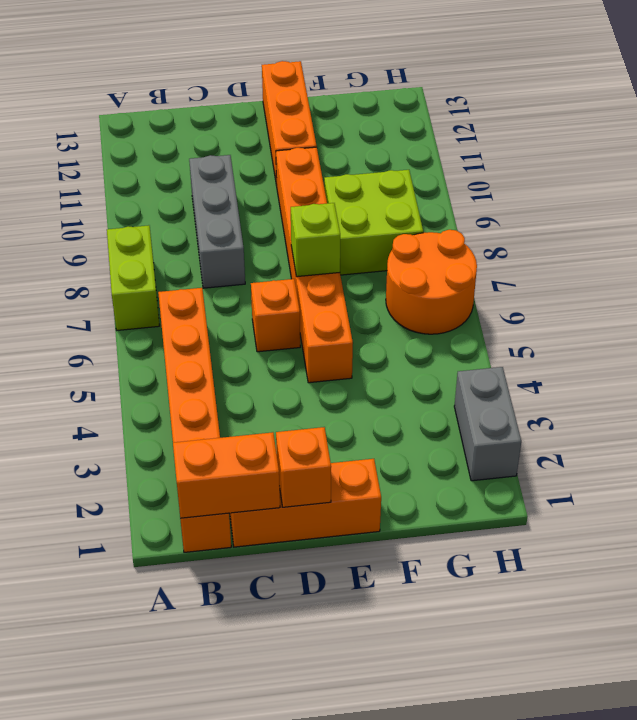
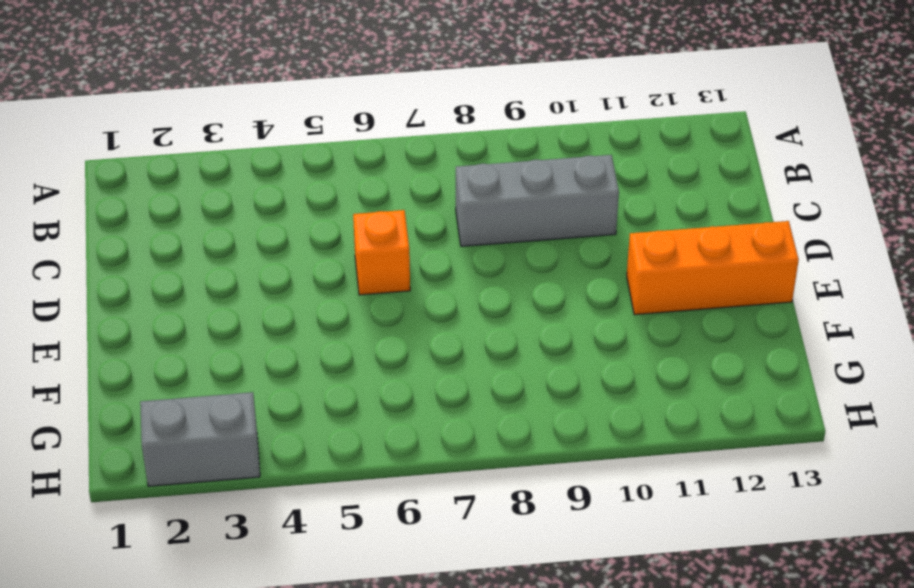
none -> lime brick A7:A8 level 1
none -> orange brick B1:B6 level 1
none -> orange brick C1:E1 level 1

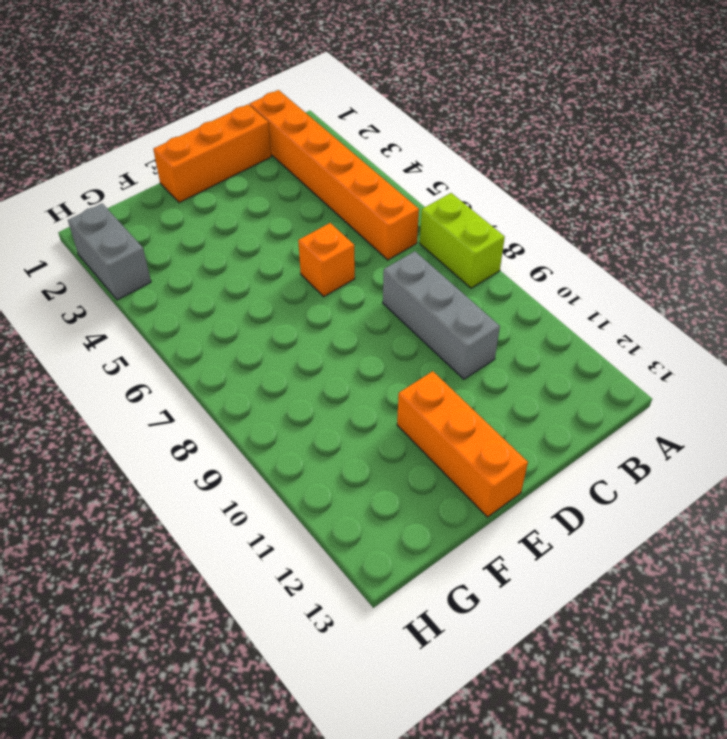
none -> orange brick E5:E10 level 1
none -> lime brick F8:G9 level 1
none -> orange round brick G6:H7 level 1

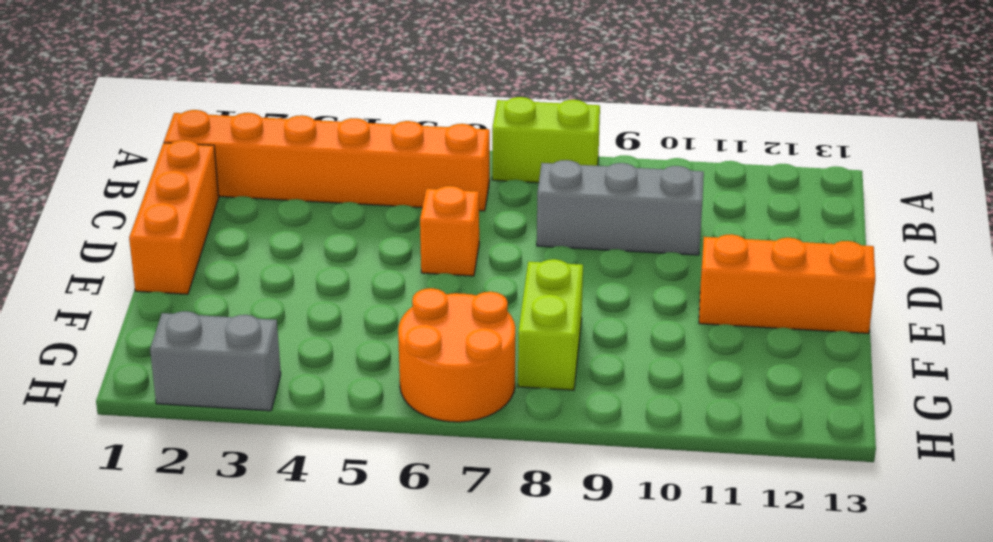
lime brick F8:G8 level 1 -> lime brick F8:G9 level 1
none -> orange brick E5:E10 level 1
none -> orange brick B1:C1 level 2
none -> orange brick D1 level 2

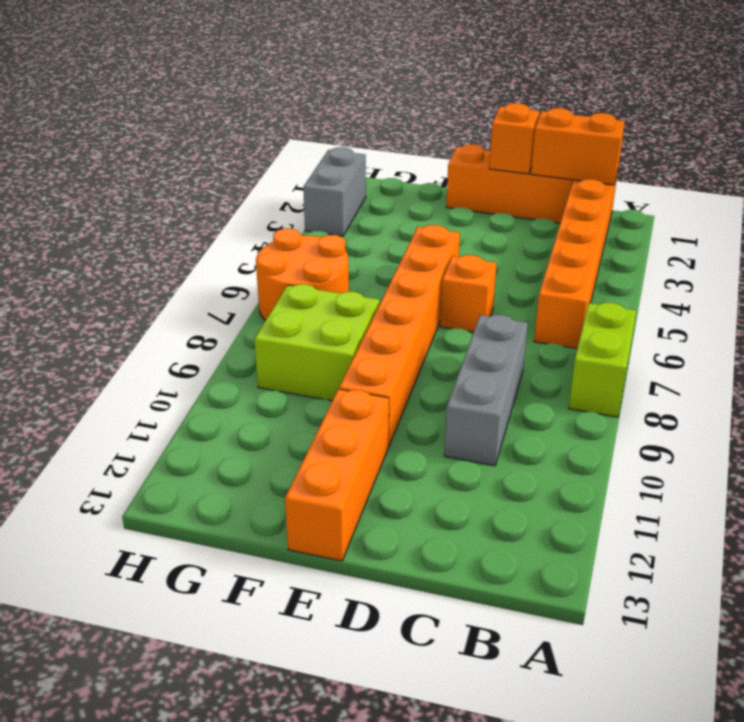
none -> lime brick E7 level 2

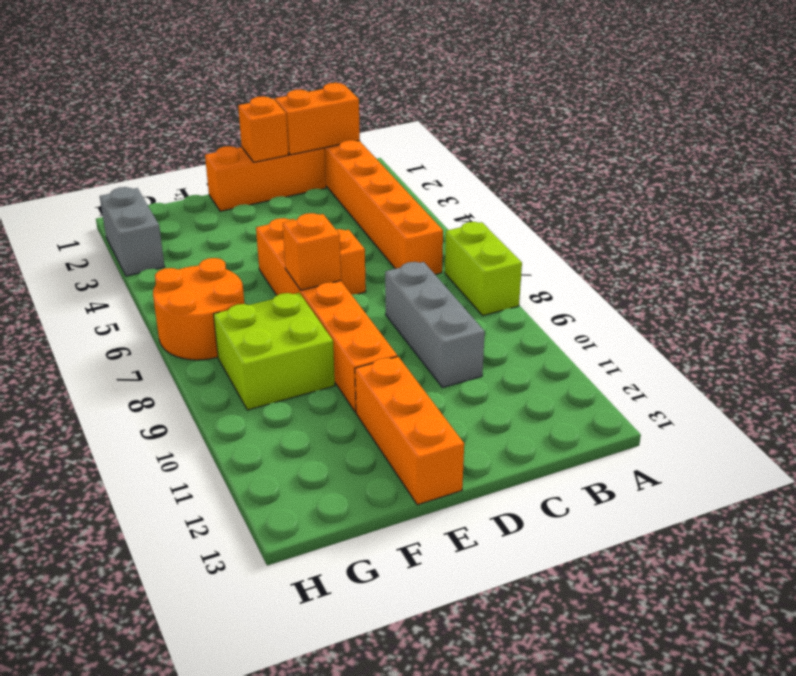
orange brick E7 level 2 -> lime brick E7 level 2

